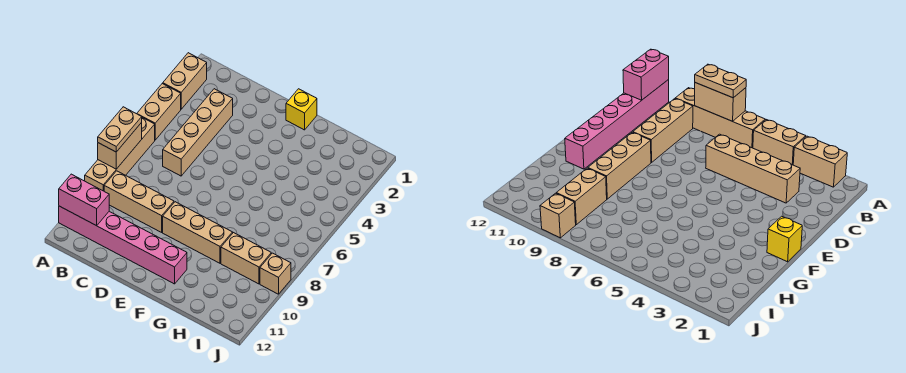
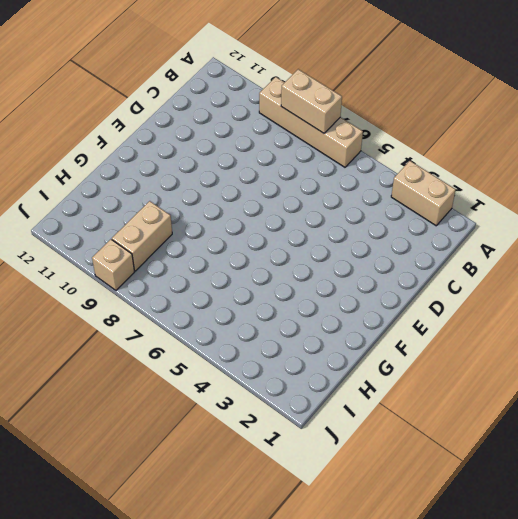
none -> tan brick A4:A5 level 1
none -> pink brick A11:F11 level 1
none -> tan brick B9:D9 level 1

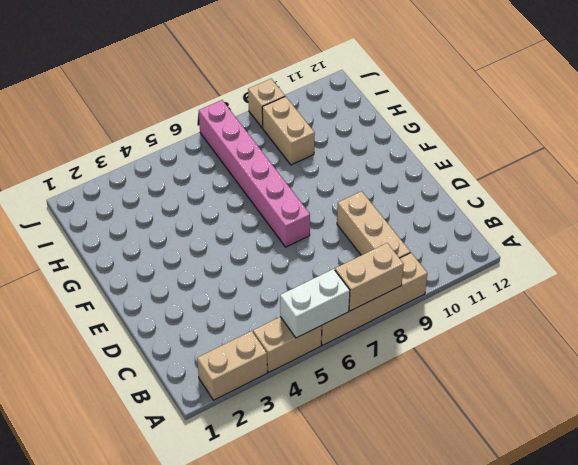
white brick A5:A6 level 2 -> none
pink brick E7:J7 level 1 -> pink brick A11:F11 level 1
none -> tan brick C3:C6 level 1
none -> tan brick E9:G9 level 1
none -> yellow brick F1 level 1

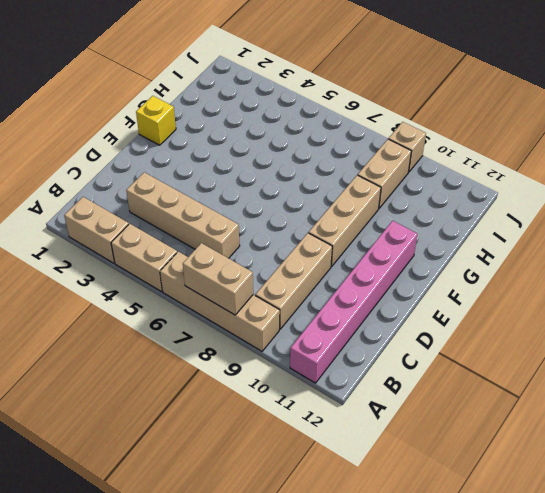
none -> pink brick A11:B11 level 2
none -> tan plate A7:A8 level 3

